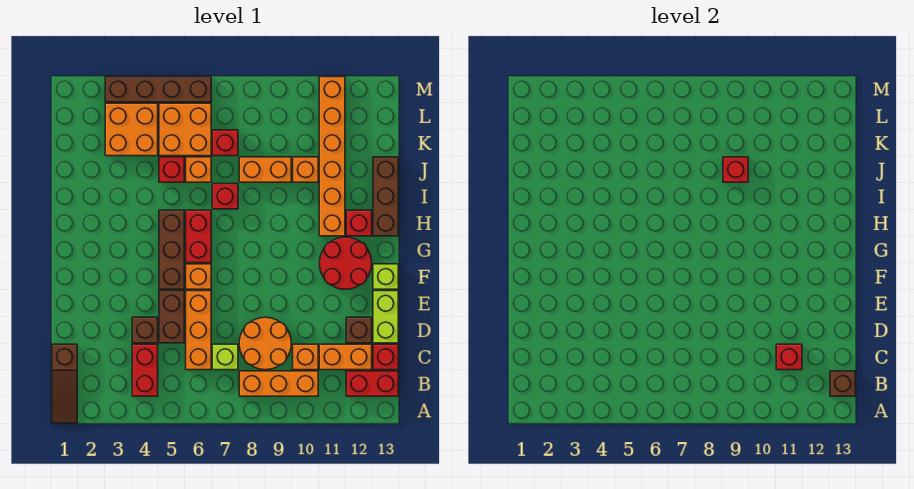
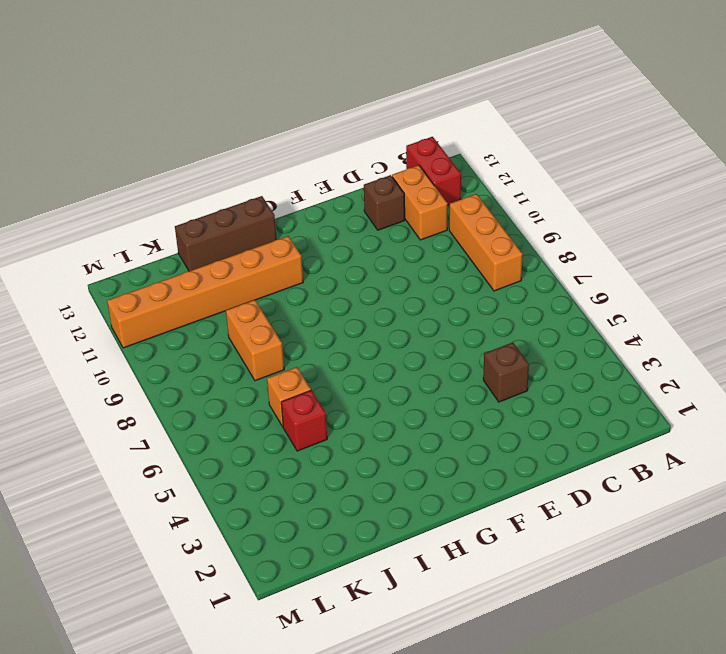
none -> brown slope A1:C1 level 1 top C
none -> red brick B4:C4 level 1
none -> orange brick C6:E6 level 1
none -> lime brick C7 level 1

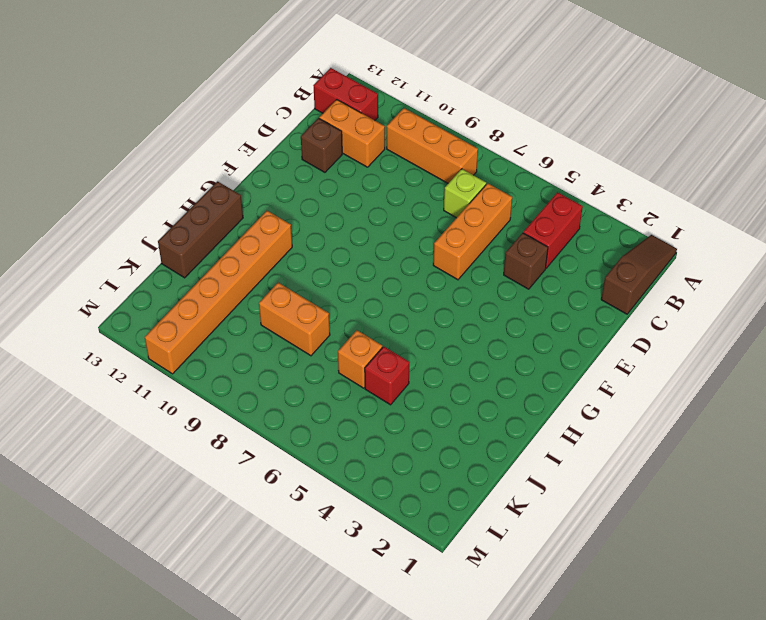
none -> orange round brick C8:D9 level 1
none -> orange brick C10 level 1
none -> red brick C13 level 1
none -> brown brick D5:E5 level 1

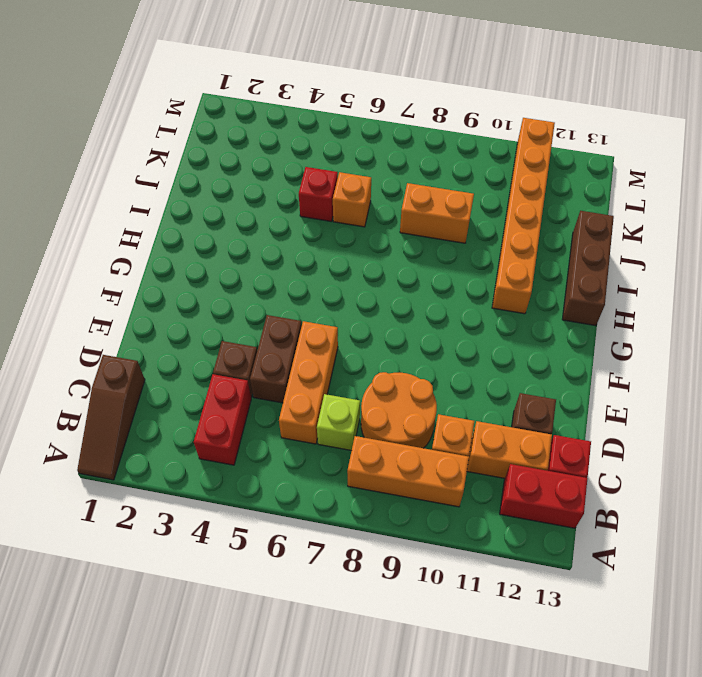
none -> lime brick D13:E13 level 1
none -> brown brick F5:H5 level 1
none -> orange brick F6 level 1
none -> red round brick F11:G12 level 1

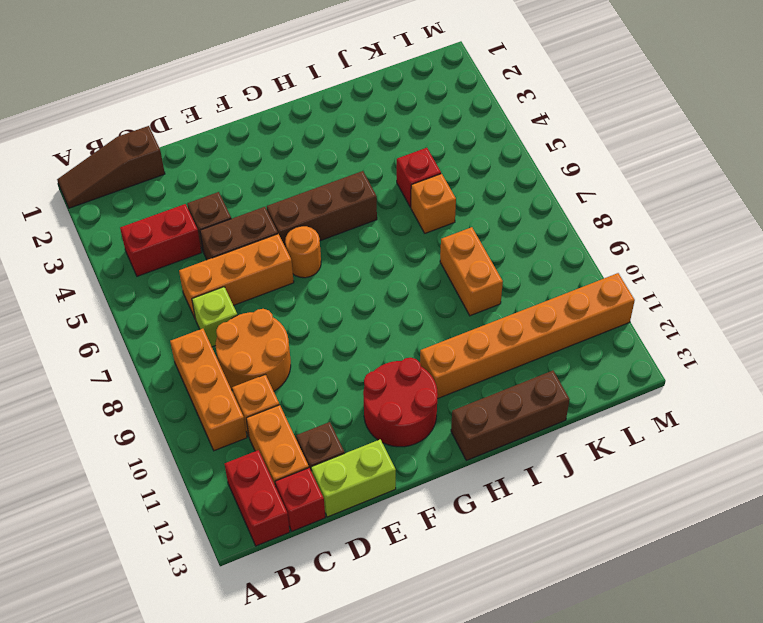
orange round brick F6 level 1 -> orange brick F6 level 1
none -> lime brick F13 level 1
none -> red brick G6:H6 level 1
none -> red brick H12 level 1
none -> red brick I7 level 1

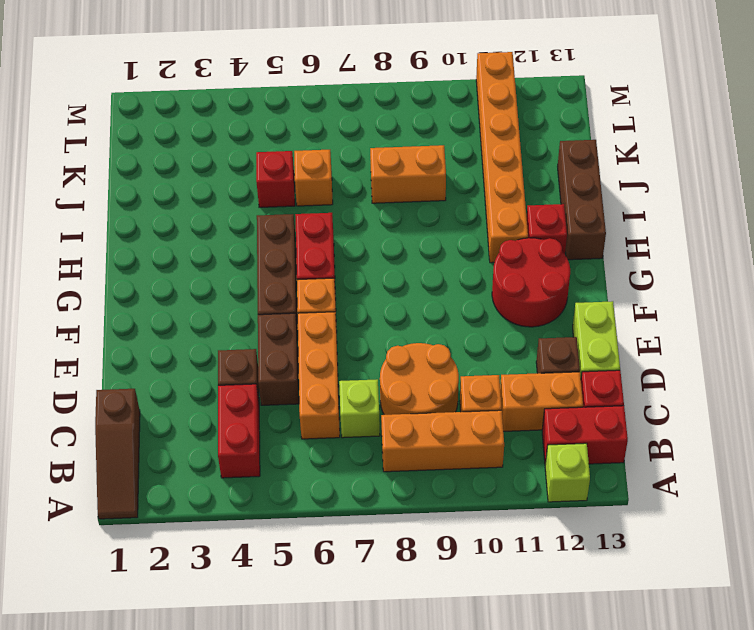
lime brick A12 level 1 -> lime brick F13 level 1
none -> red brick I7 level 1
none -> orange brick J10 level 1
none -> orange brick K3:L4 level 1
none -> orange brick K5:L6 level 1

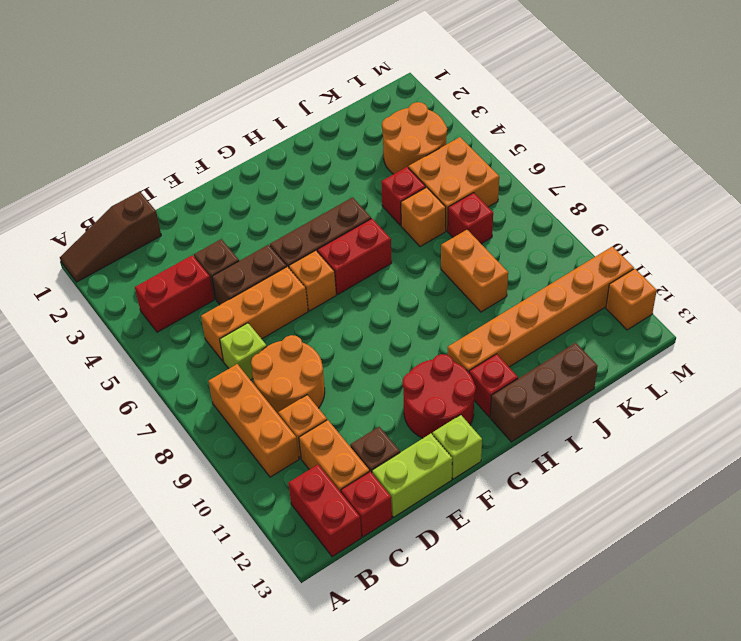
orange round brick K3:L4 level 1 -> orange brick K3:L4 level 1
orange brick M12 level 1 -> orange brick J10 level 1
none -> red brick I7 level 1
none -> brown brick M3:M6 level 1
none -> brown brick B13 level 2
none -> red brick C11 level 2

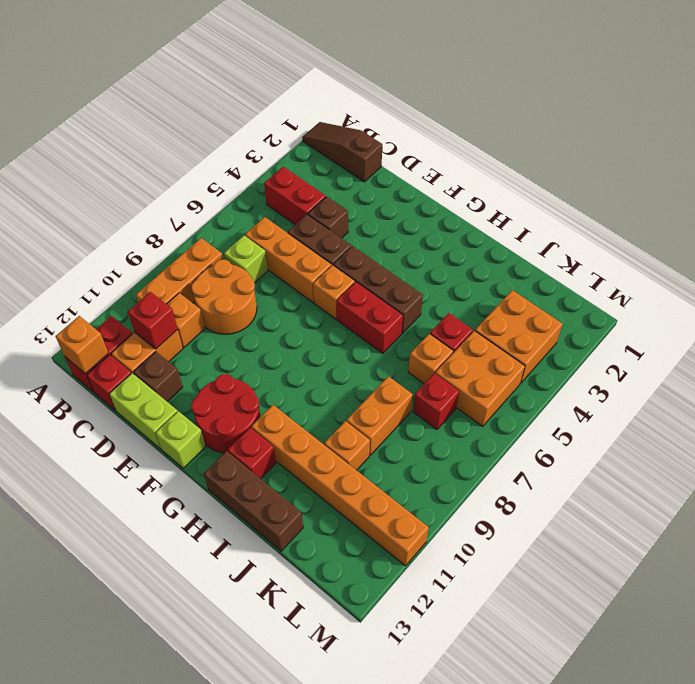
orange brick B13 level 2 -> brown brick B13 level 2
none -> red brick I7 level 1
none -> brown brick M3:M6 level 1
none -> red brick J9 level 2

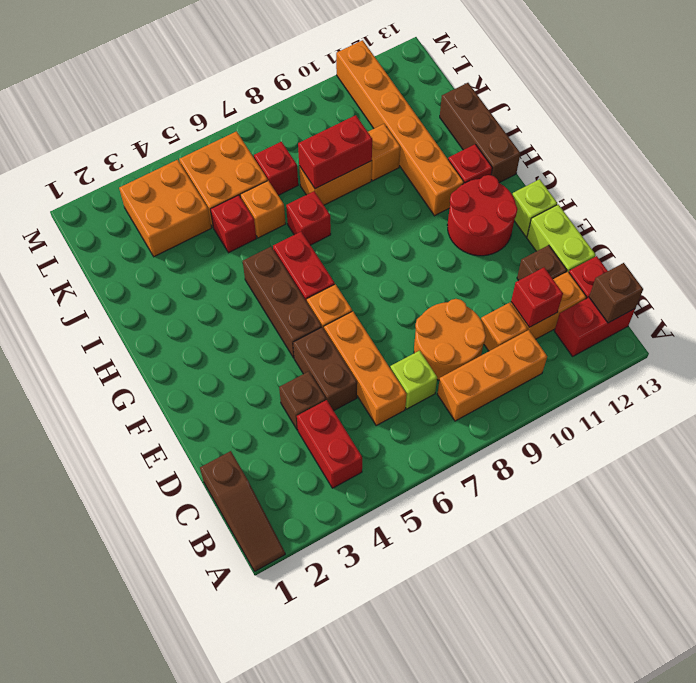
red brick J8:J9 level 2 -> red brick J9 level 2
none -> brown brick M3:M6 level 1

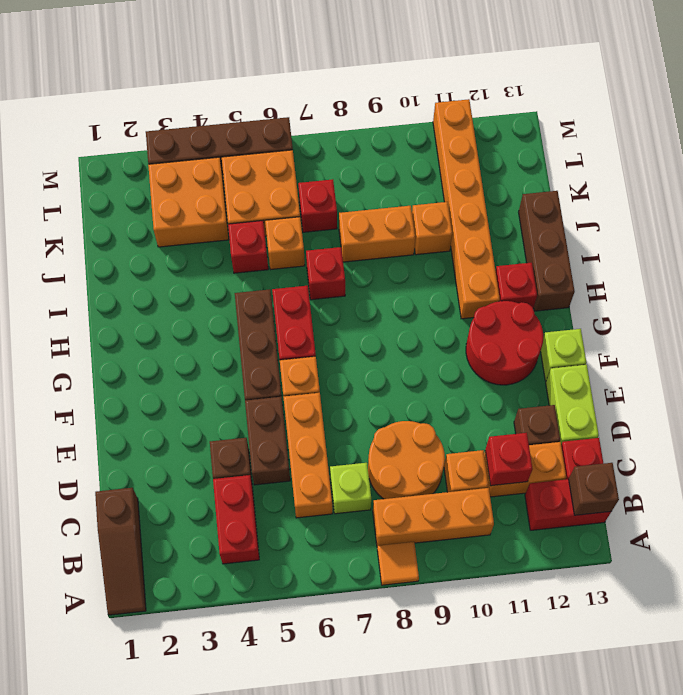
orange tile A8 level 1 -> none
none -> red brick J9 level 2

